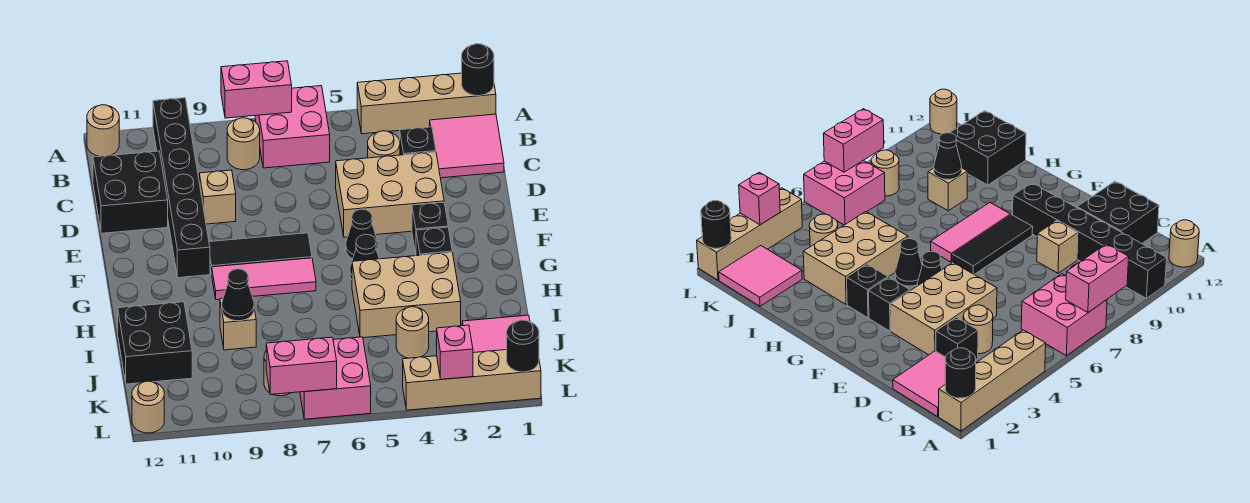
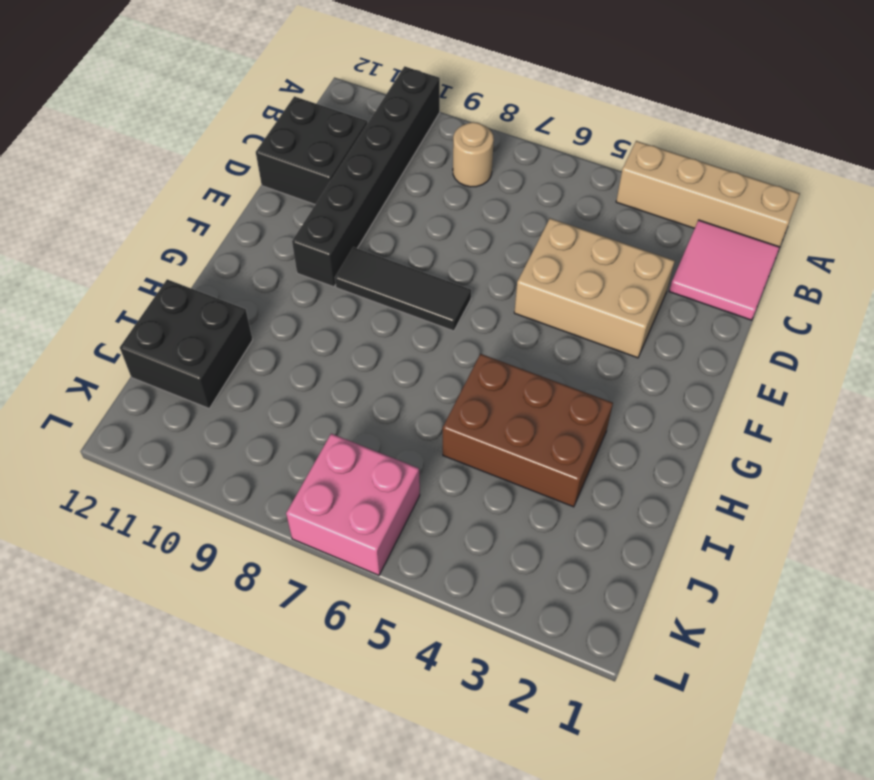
brown brick H3:I5 level 1 -> tan brick H3:I5 level 1
none -> pink brick A6:B7 level 1
none -> tan round brick A12 level 1
none -> black brick C3 level 1
none -> tan round brick C4 level 1

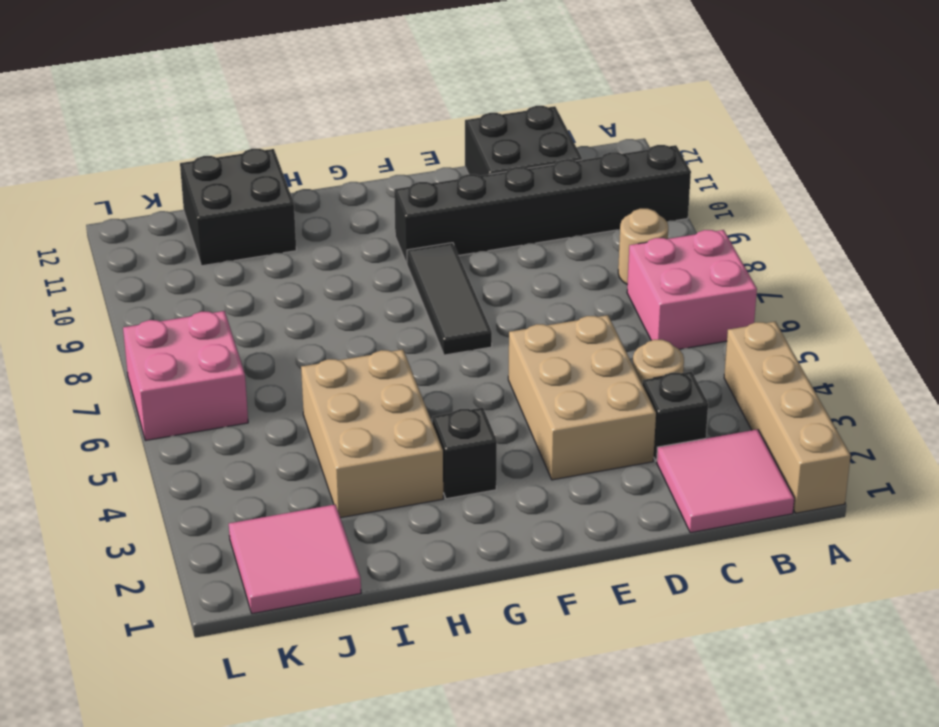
none -> tan round brick A12 level 1
none -> tan brick D9 level 1
none -> black brick F3 level 1
none -> black cone F5 level 1

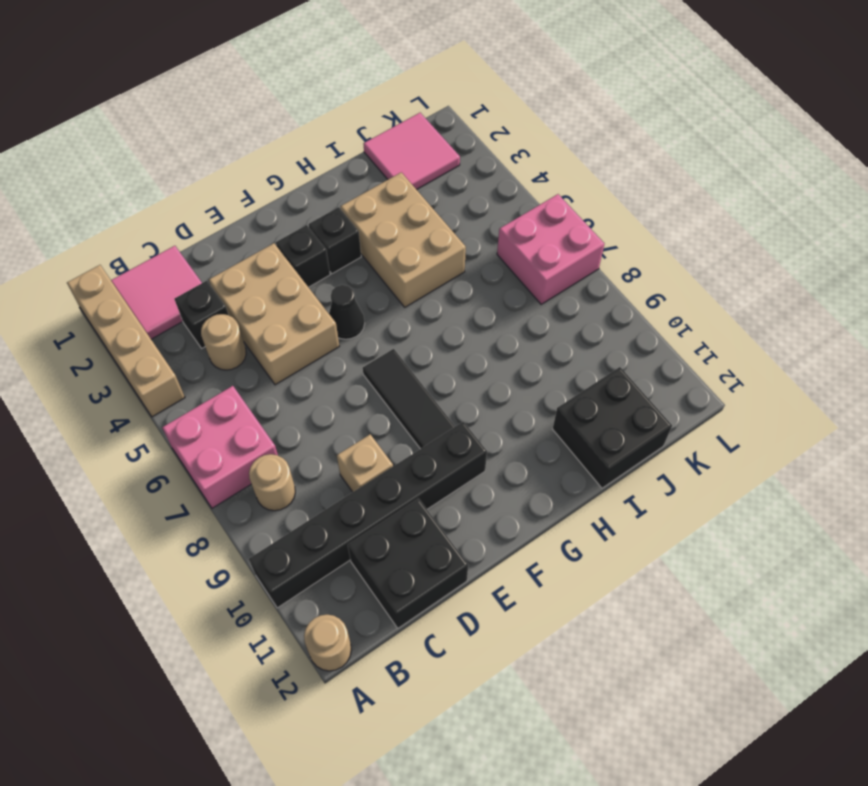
none -> black cone G5 level 1
none -> pink tile G7:G9 level 1
none -> tan brick I9 level 1
none -> tan round brick J4 level 1

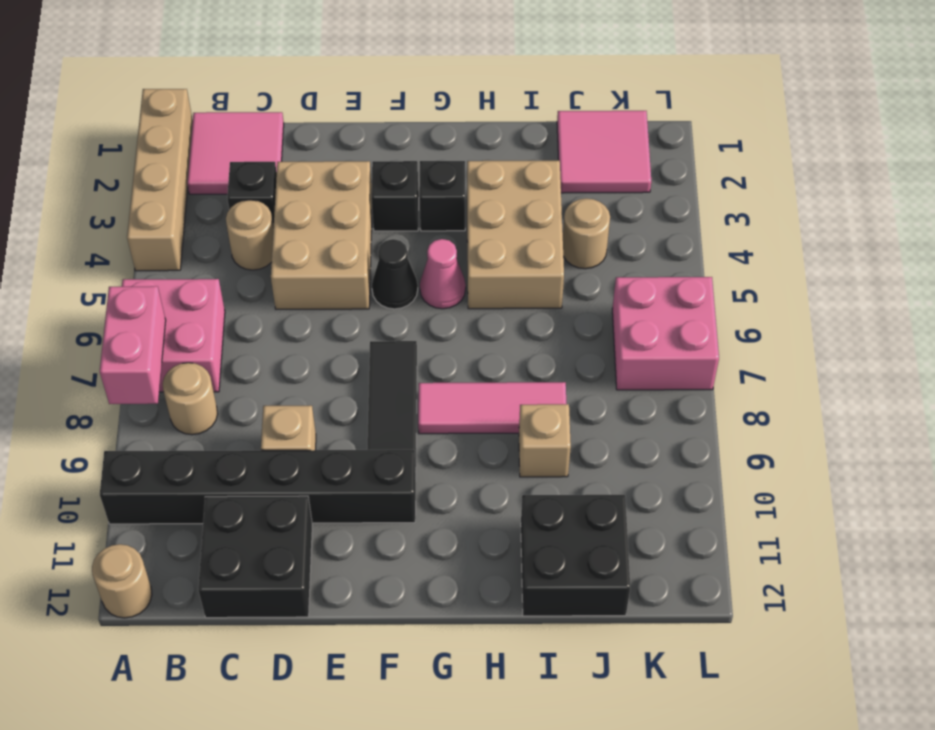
pink cone G5 level 1 -> black cone G5 level 1
pink tile G8:I8 level 1 -> pink tile G7:G9 level 1
none -> tan round brick K8 level 1
none -> tan brick L1:L4 level 1
none -> tan round brick L12 level 1
none -> black round brick A1 level 2

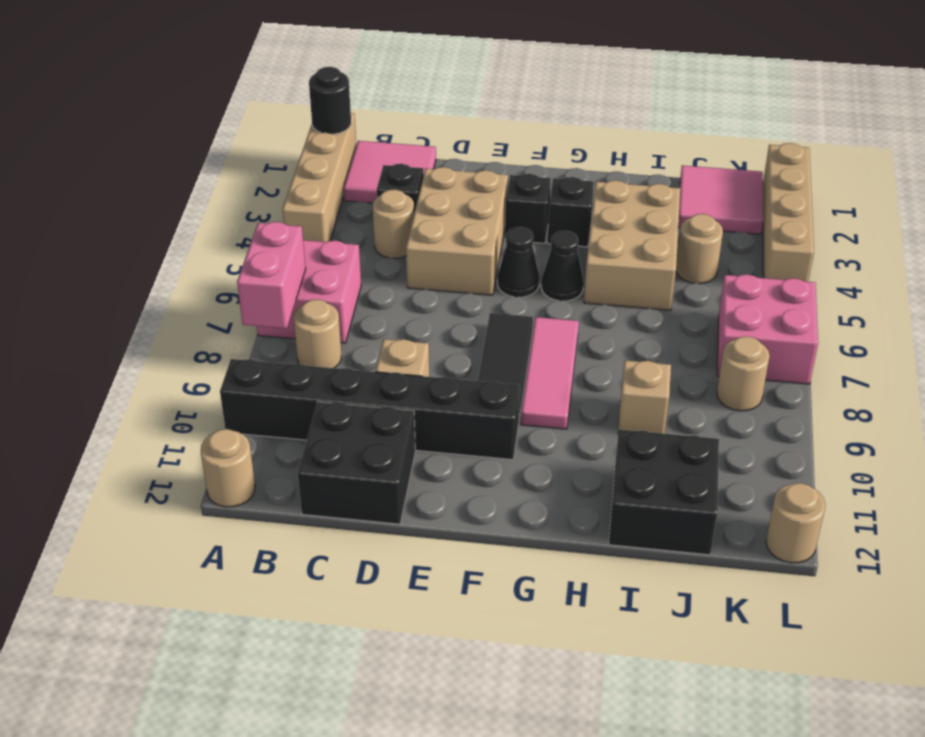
none -> black cone I9 level 2
none -> black round brick L1 level 2
none -> pink brick L3 level 2
none -> pink brick L7:L8 level 2

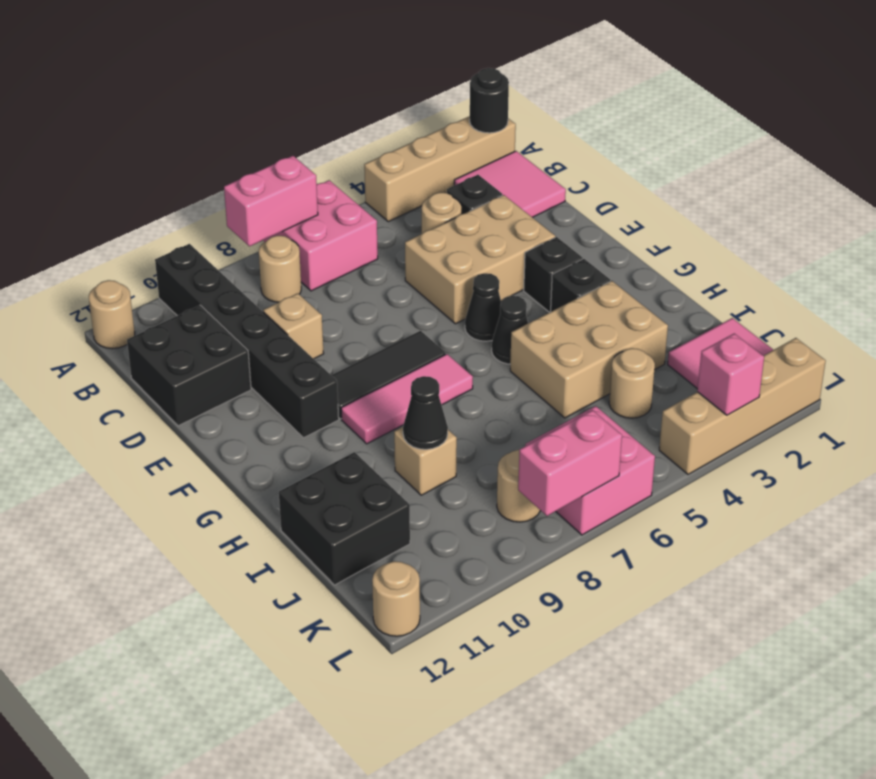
none -> black round brick L1 level 2

